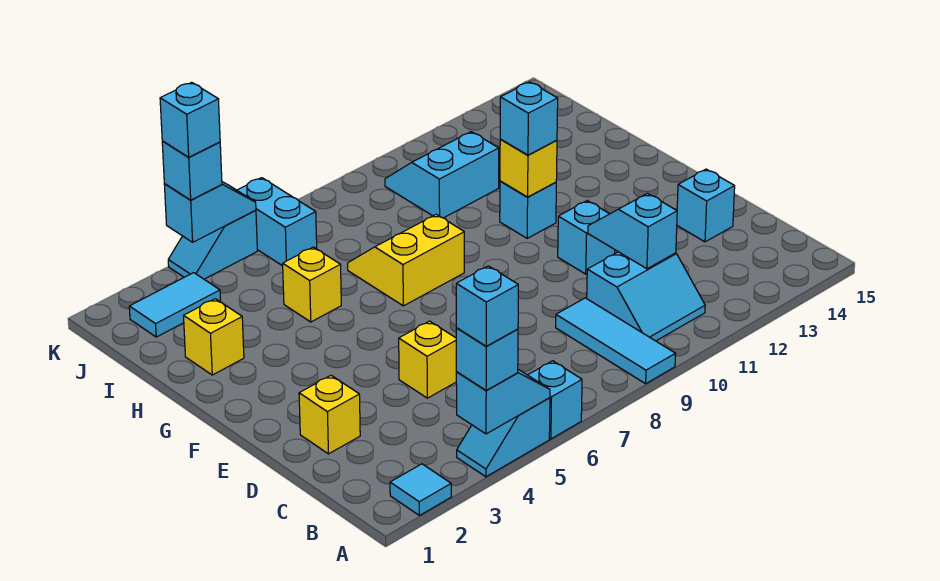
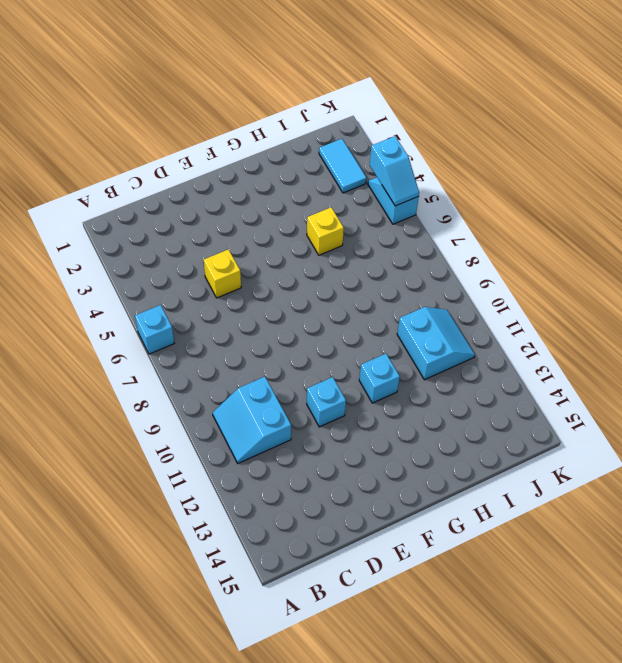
none -> cyan tile A2 level 1
none -> cyan slope A4:A5 level 1 top 5
none -> cyan tile A9:C9 level 1

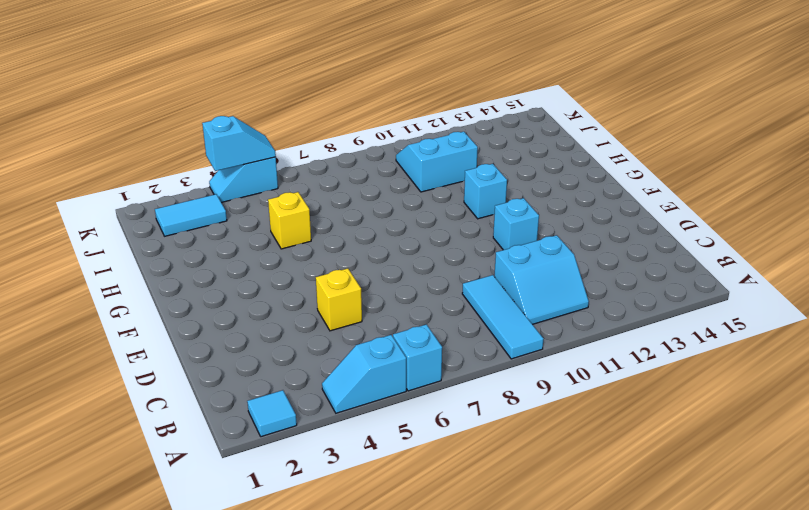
none -> yellow brick D2 level 1
none -> cyan brick D14 level 1
none -> yellow slope G7:H8 level 1 top G

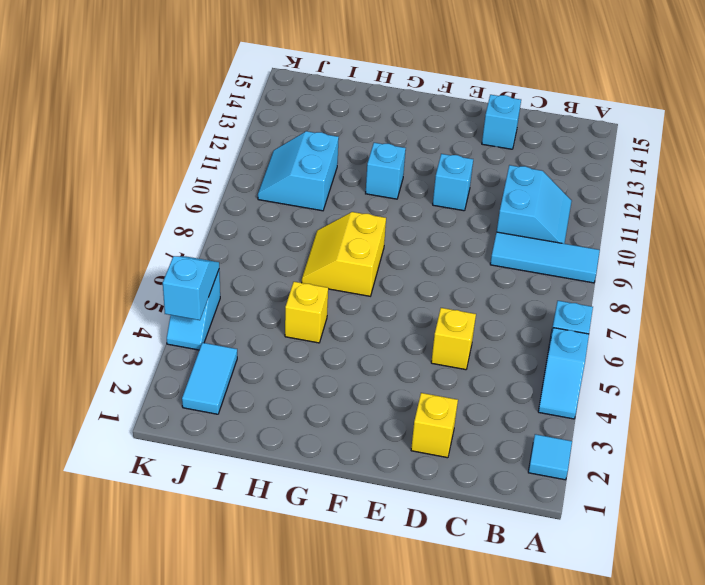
none -> yellow brick H2 level 1
none -> cyan brick J6:K6 level 1
none -> cyan slope A4:A5 level 2 top 4

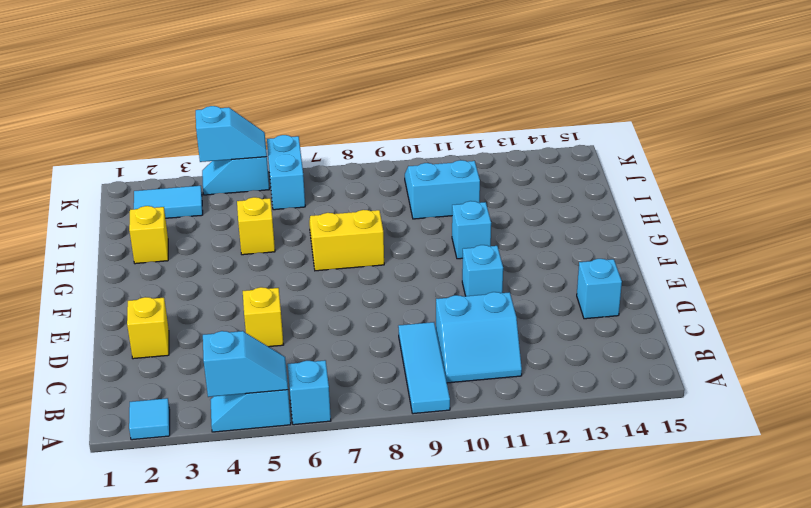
none -> cyan slope C11:D11 level 2 top C
none -> yellow brick G11 level 2
none -> cyan brick A4 level 3

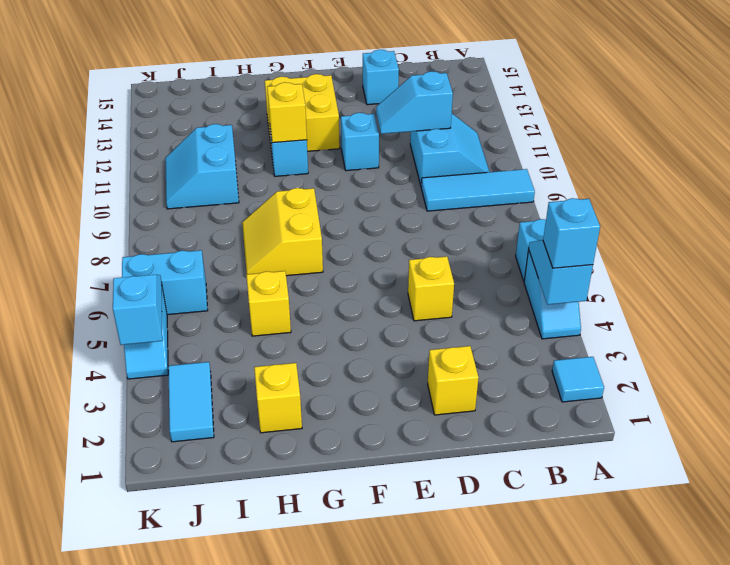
yellow brick F12:G13 level 1 -> none
none -> cyan brick G11 level 3
none -> cyan brick K4 level 3
none -> cyan brick A4 level 4

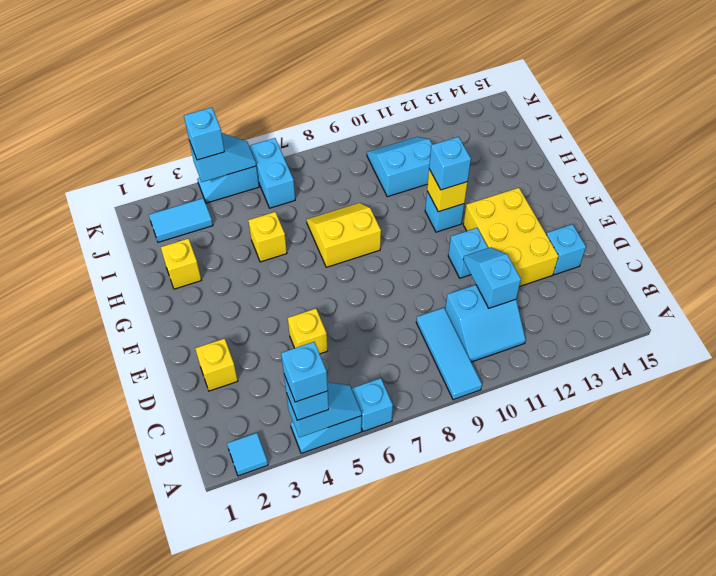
yellow brick D12:F13 level 1 -> none
none -> cyan brick K4 level 4

